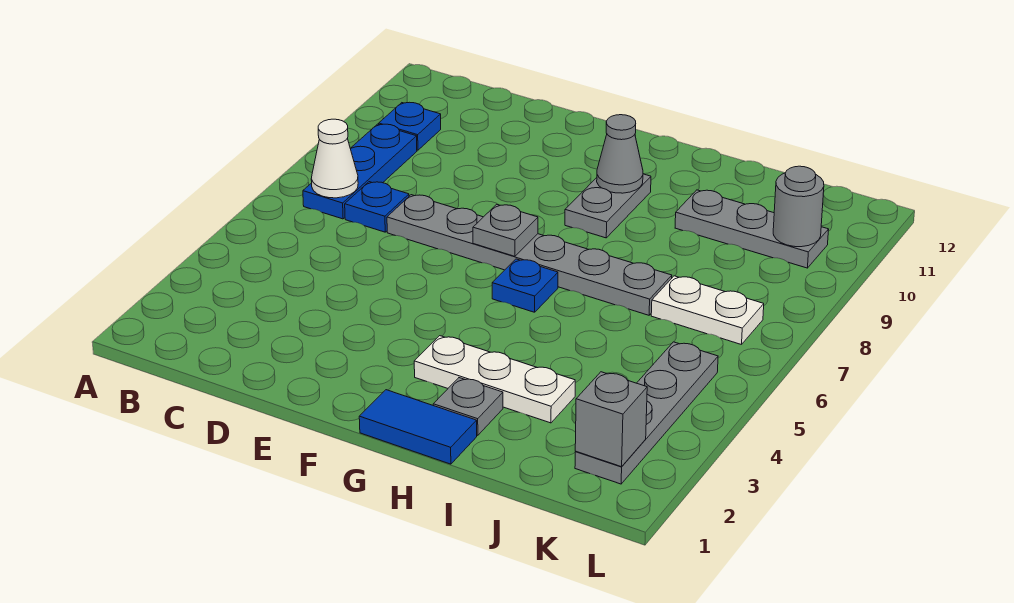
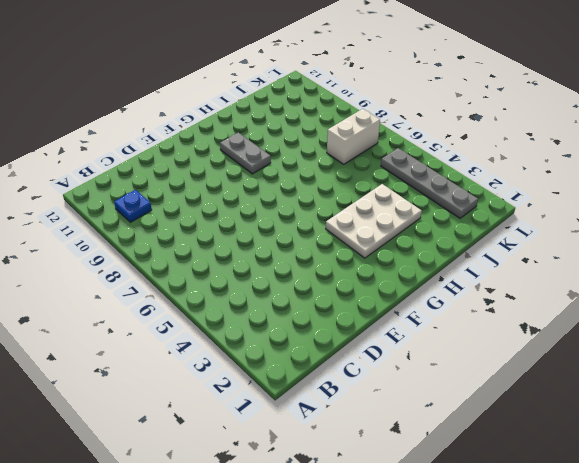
white plate G3:I4 level 1 -> white plate G3:I3 level 1
white brick J7:K7 level 1 -> white plate J7:K7 level 1
none -> blue plate B7:B9 level 1
none -> blue plate C7 level 1
none -> grey plate D7:I7 level 1

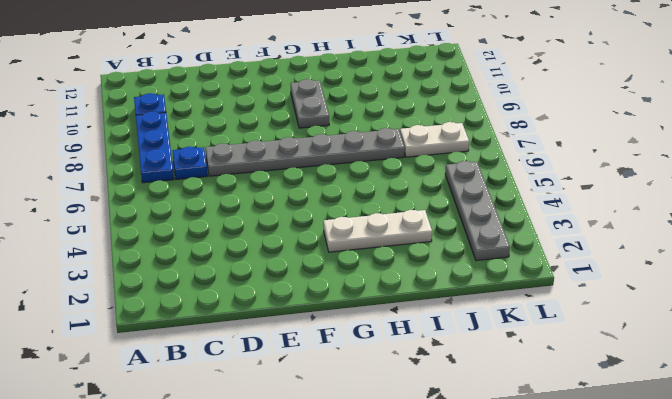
none -> blue tile G1:H1 level 1
none -> blue plate G6 level 1
none -> grey plate H2 level 1

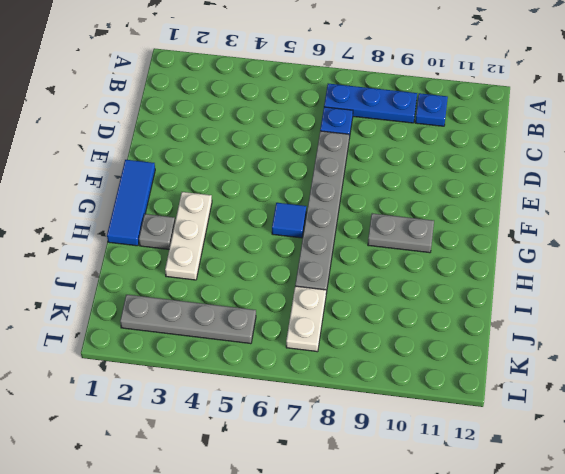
blue tile F1:H1 level 1 -> blue tile G1:H1 level 1
blue tile G6 level 1 -> blue plate G6 level 1
none -> grey plate I10:K10 level 1
none -> white cone B7 level 2
none -> grey plate F7 level 2

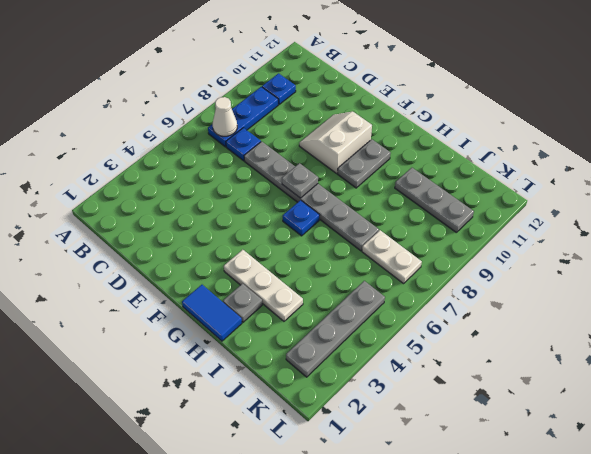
white slope E9:F10 level 1 top F -> none
none -> grey cone G10 level 2
none -> grey brick K2 level 2
none -> grey round brick K10 level 2

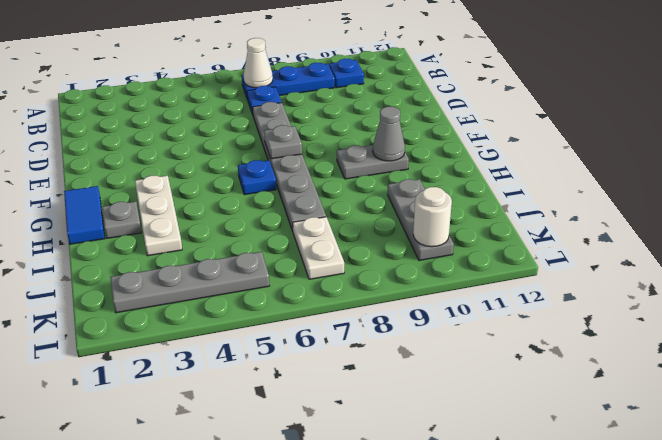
white round brick K10 level 2 -> grey round brick K10 level 2
none -> grey brick K2 level 2

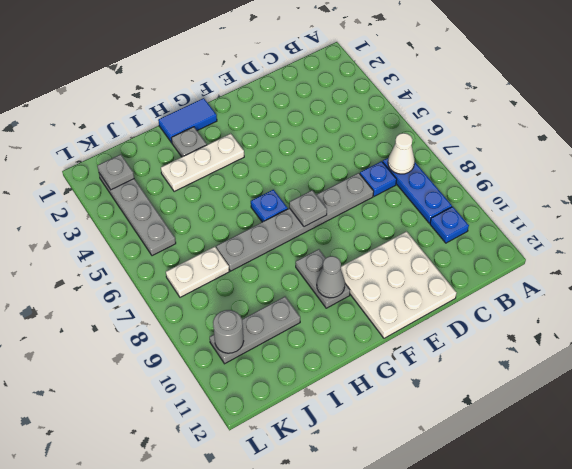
white plate D10:F12 level 1 -> none
grey plate K2 level 2 -> grey brick K2 level 2

